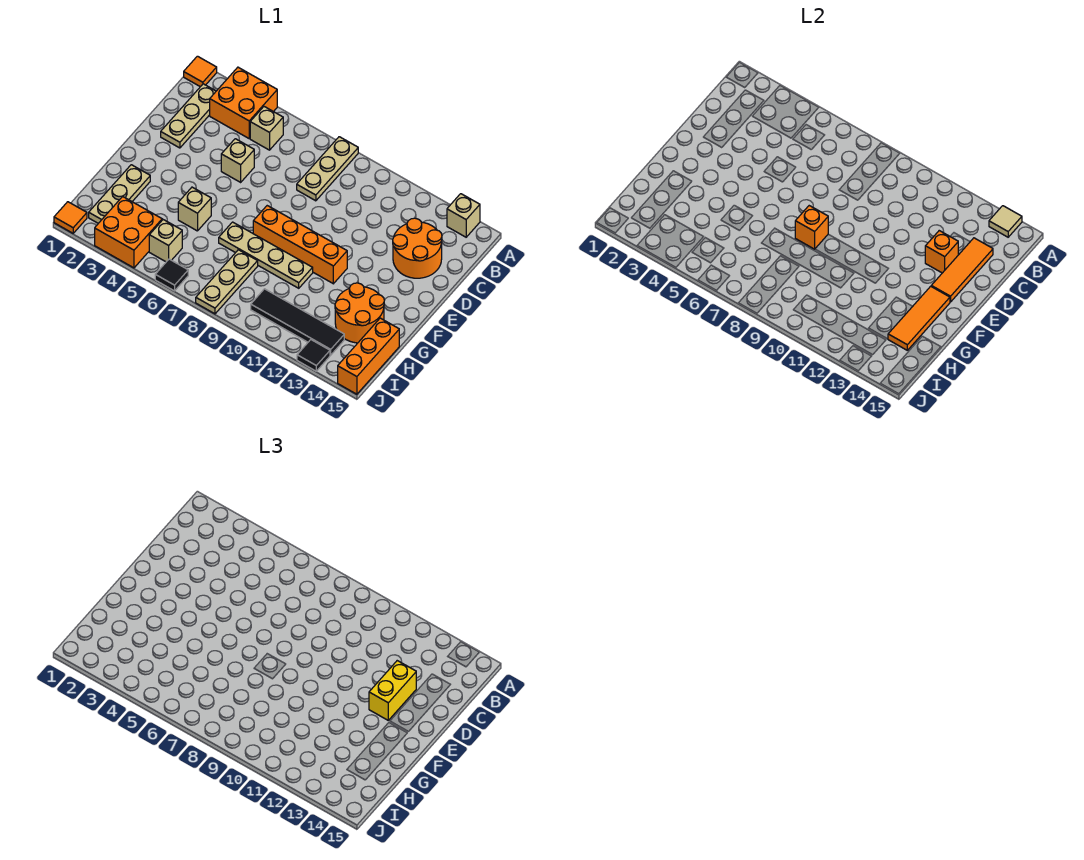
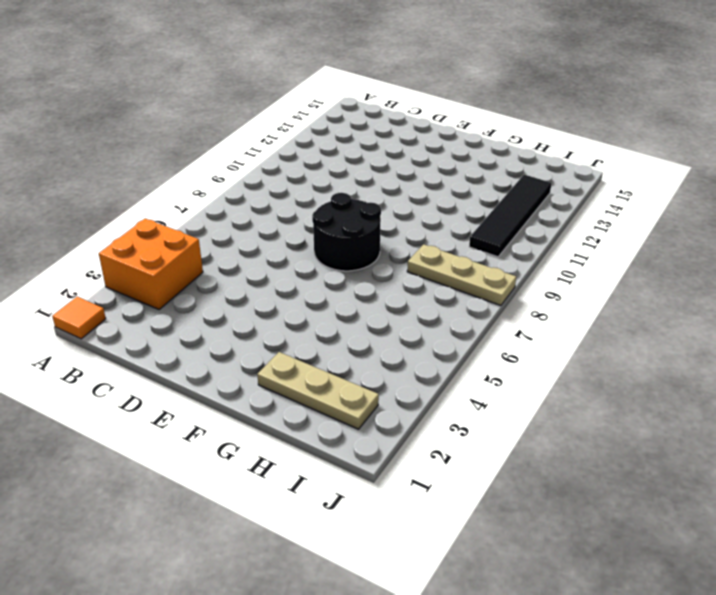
black round brick E7:F8 level 1 -> orange brick F8:F11 level 1
none -> tan plate A8:C8 level 1
none -> tan brick A14 level 1
none -> tan plate B2:D2 level 1

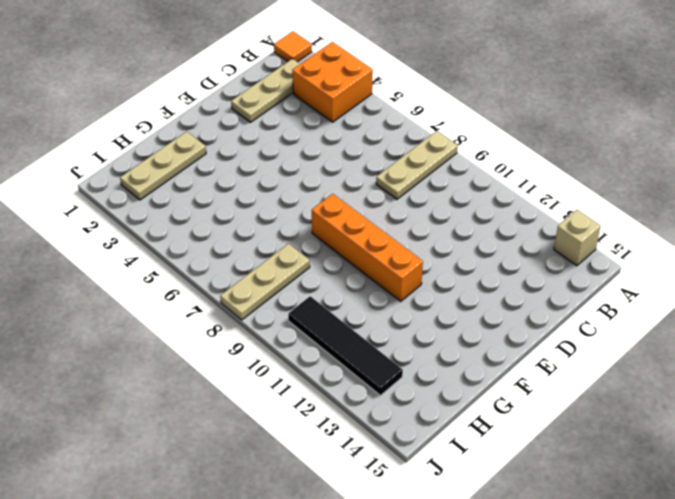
none -> tan brick B5 level 1
none -> orange round brick C13:D14 level 1
none -> tan brick D5 level 1

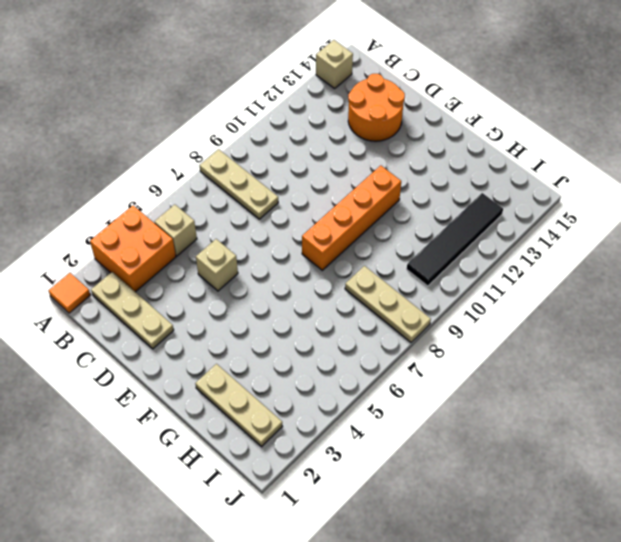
none -> tan brick G5 level 1
none -> tan plate G7:G10 level 1
none -> orange round brick G13:H14 level 1

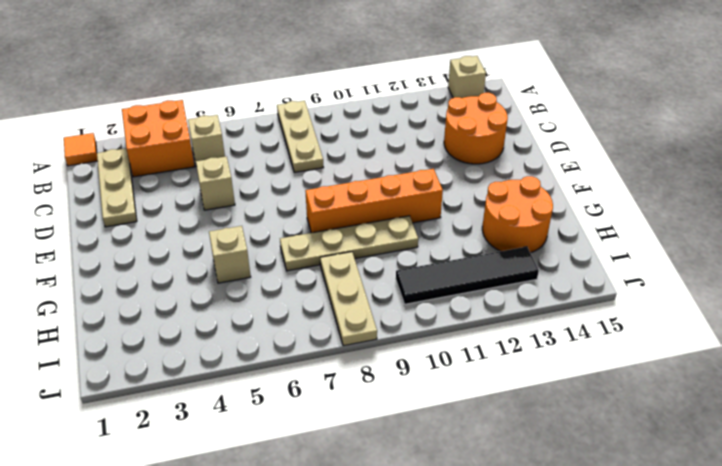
none -> tan plate G2:I2 level 1
none -> orange brick H15:J15 level 1
none -> orange brick I3:J4 level 1

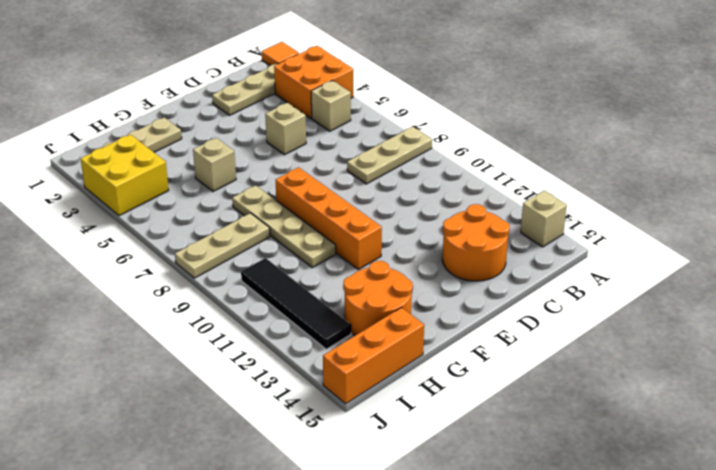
yellow brick I3:J4 level 1 -> orange brick I3:J4 level 1
none -> tan brick I5 level 1
none -> orange tile J1 level 1
none -> black tile J6 level 1

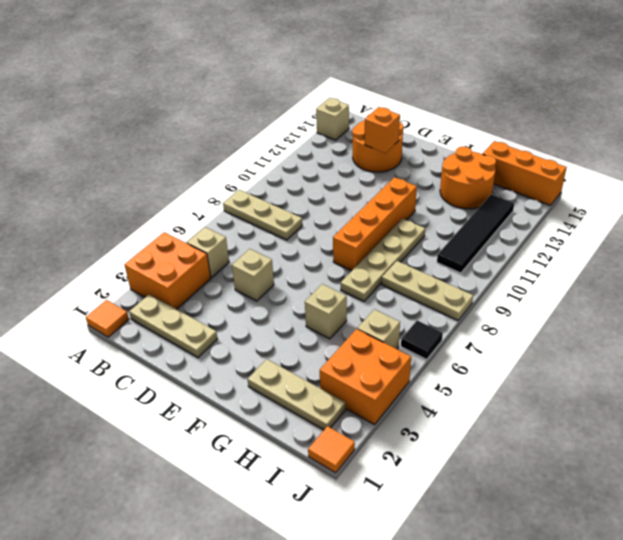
none -> black tile J13 level 1
none -> tan tile A14 level 2
none -> orange tile C14:E14 level 2

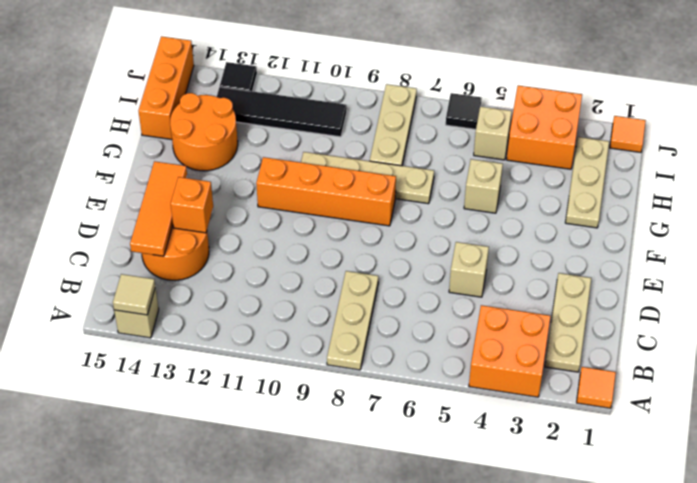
none -> tan brick B5 level 1
none -> orange brick F8 level 2
none -> orange tile F14:H14 level 2

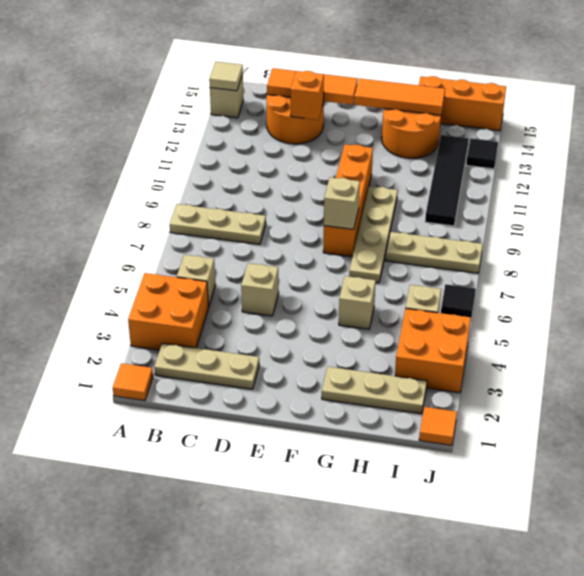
tan brick F8 level 2 -> orange brick F8 level 2
none -> yellow brick D13:E13 level 3

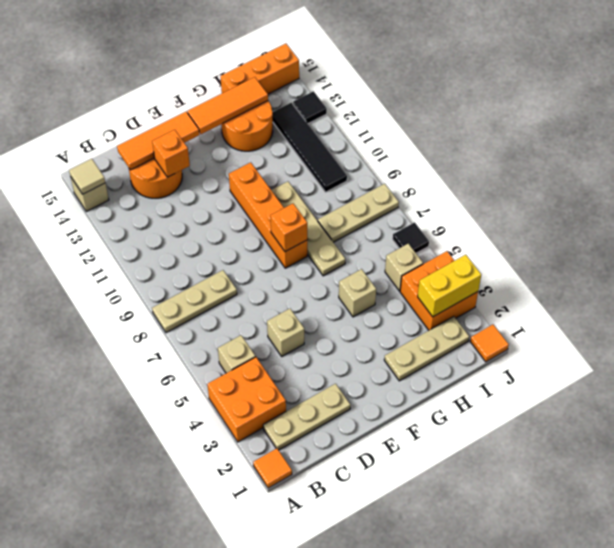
yellow brick I3:J3 level 2 -> yellow brick D13:E13 level 3

